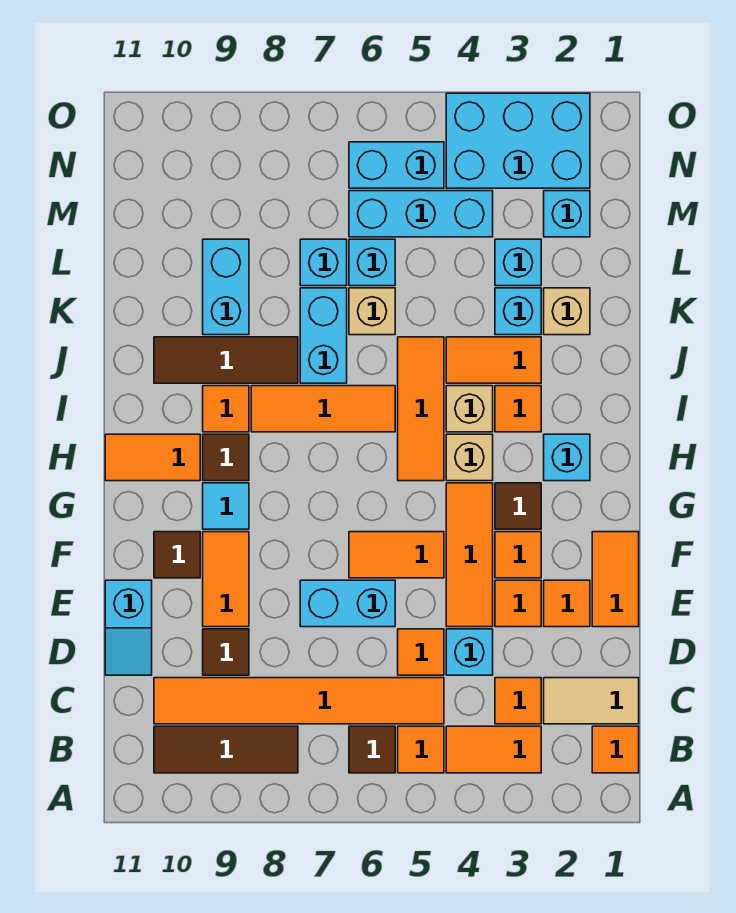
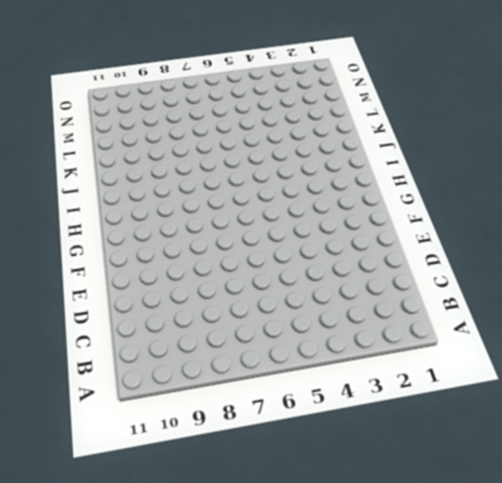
none -> orange tile B1 level 1
none -> orange tile B3:B4 level 1
none -> orange tile B5 level 1
none -> brown tile B6 level 1

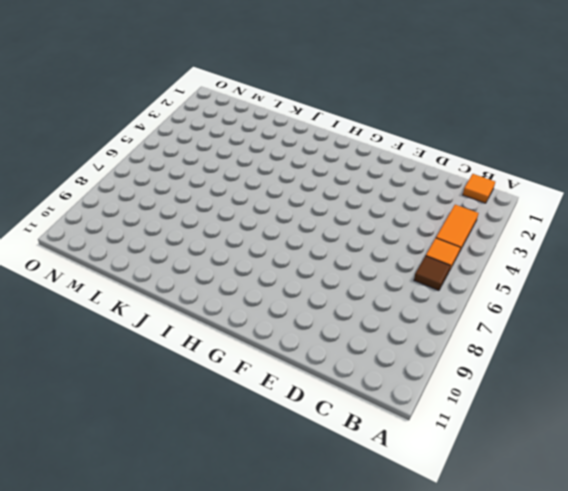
none -> brown tile B8:B10 level 1
none -> tan tile C1:C2 level 1
none -> orange tile C3 level 1
none -> orange tile C5:C10 level 1

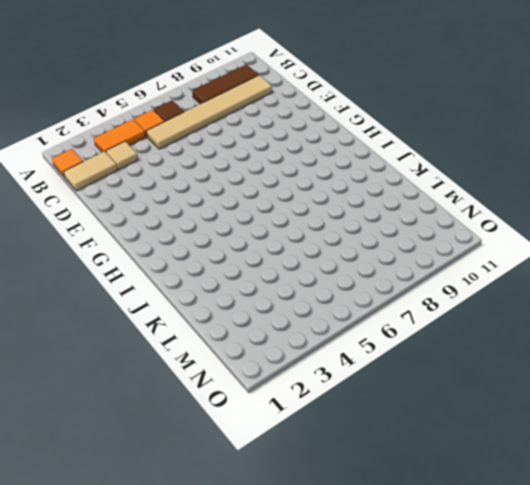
tan tile C3 level 1 -> orange tile C3 level 1
tan tile C5:C10 level 1 -> orange tile C5:C10 level 1
none -> cyan brick D4 level 1
none -> orange tile D5 level 1
none -> brown tile D9 level 1
none -> cyan slope D11:E11 level 1 top E

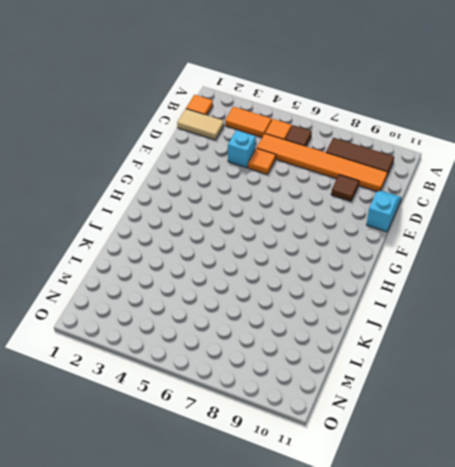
none -> orange tile C3 level 1
none -> orange tile E1:F1 level 1
none -> orange tile E2 level 1
none -> orange tile E3 level 1

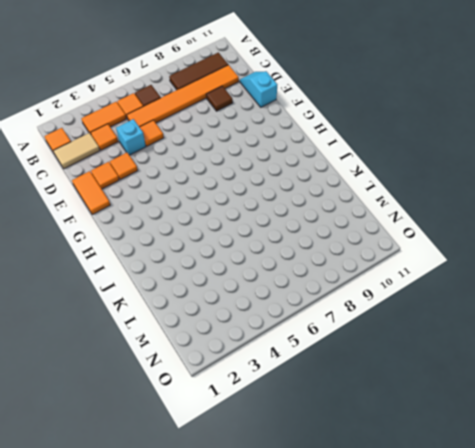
none -> orange tile E4:G4 level 1
none -> cyan brick E6:E7 level 1
none -> orange tile E9:F9 level 1
none -> orange tile F3 level 1

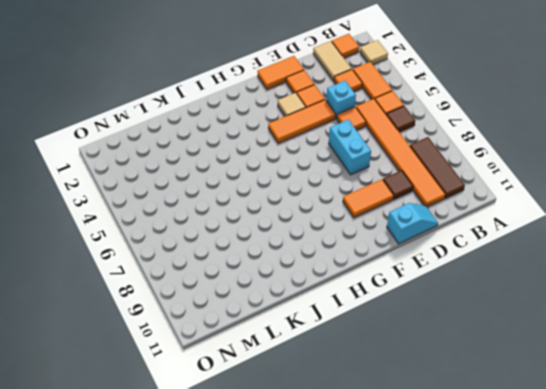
tan tile A2 level 1 -> none
tan tile F3 level 1 -> orange tile F3 level 1
none -> orange tile F5:F6 level 1
none -> brown tile F10 level 1
none -> brown tile G3 level 1
none -> cyan tile G9 level 1

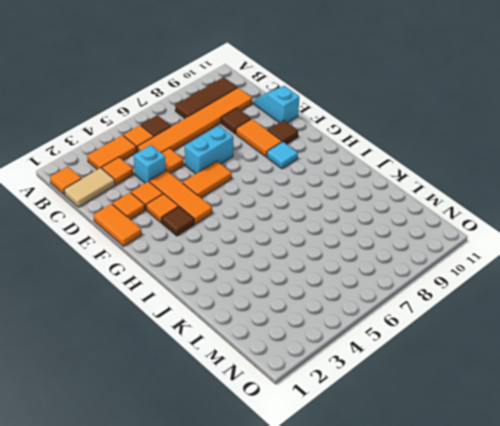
none -> cyan brick H2 level 1
none -> tan brick H4 level 1
none -> orange tile H5:J5 level 1
none -> brown tile H9 level 1

